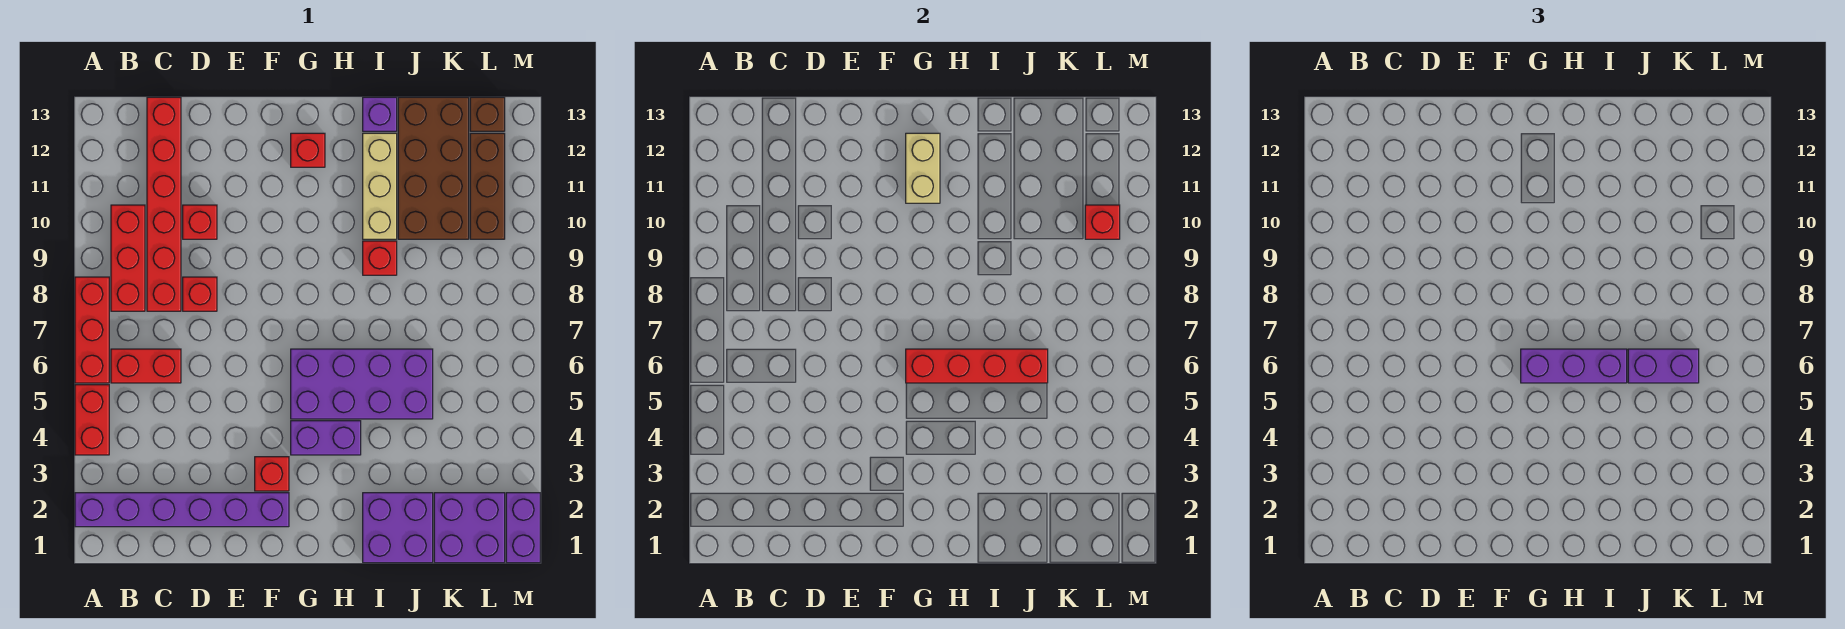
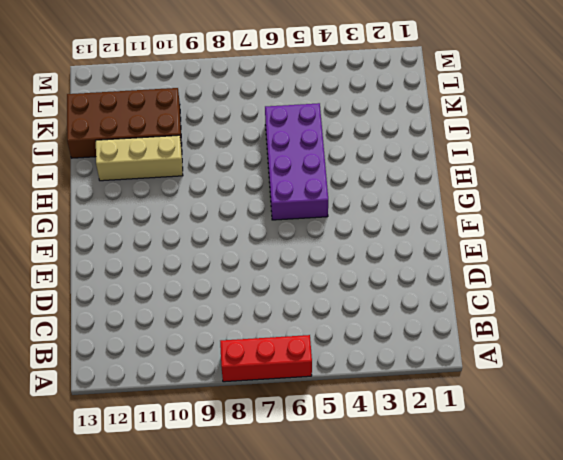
none -> purple brick A2:F2 level 1
none -> red brick A4:A5 level 1
none -> red brick B6:C6 level 1

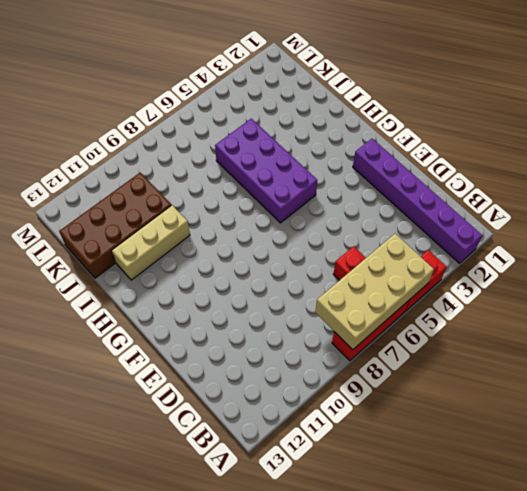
tan brick A5:B8 level 2 -> none
none -> red brick B8:B10 level 1
none -> red brick C8:C13 level 1
none -> red brick D8 level 1

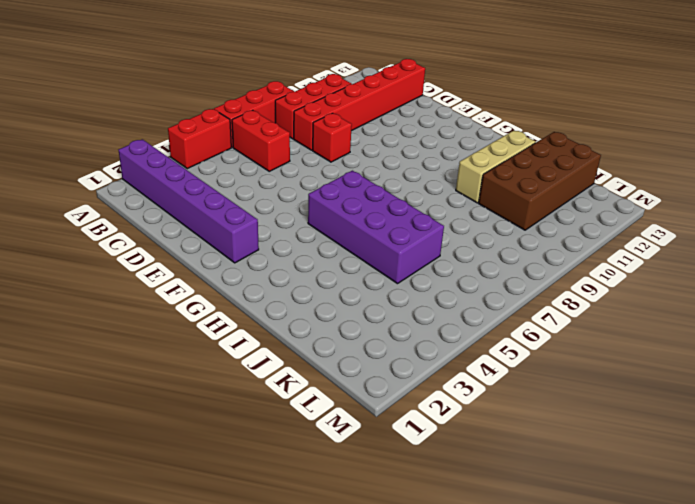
none -> red brick D10 level 1
none -> red brick F3 level 1
none -> purple brick G4:H4 level 1

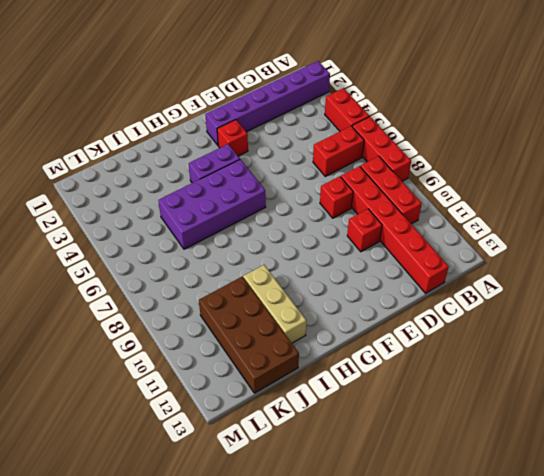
none -> red brick G12 level 1
none -> purple brick I1:J2 level 1
none -> red brick I9 level 1

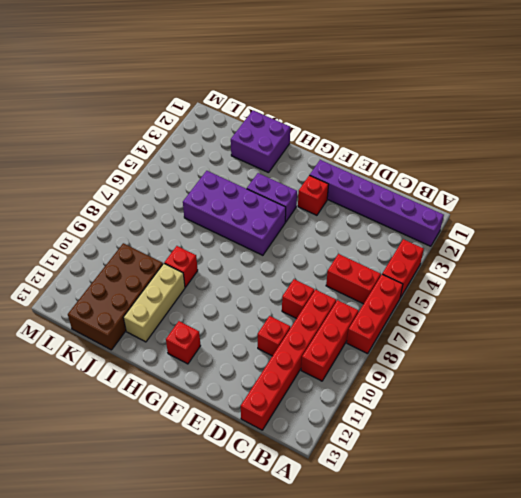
none -> purple brick I13 level 1
none -> purple brick K1:L2 level 1
none -> brown brick L10:L12 level 1

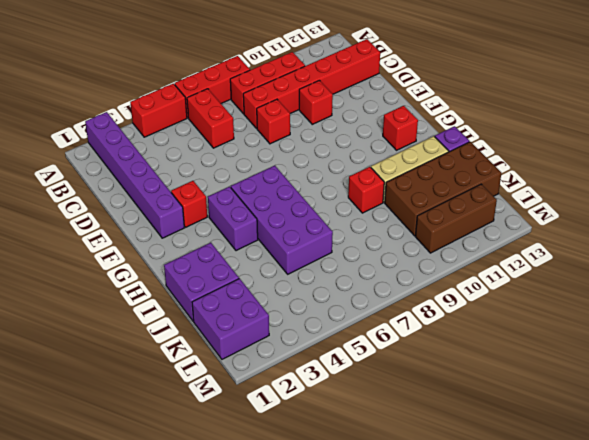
none -> brown brick L13 level 1
none -> purple brick M1:M2 level 1
none -> red brick G6:J6 level 2

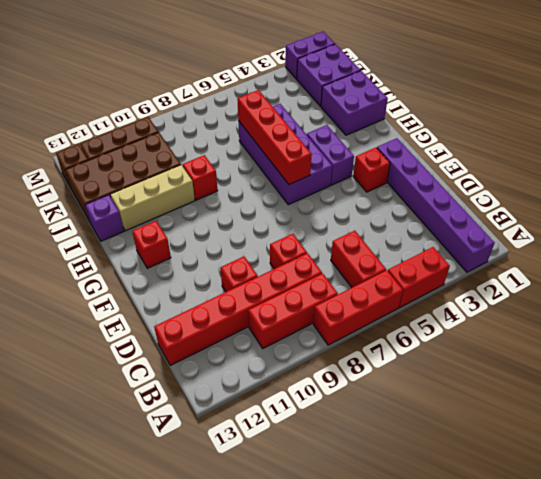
none -> tan brick G11:G12 level 2
none -> red brick L10 level 2
none -> purple brick G6:I6 level 3

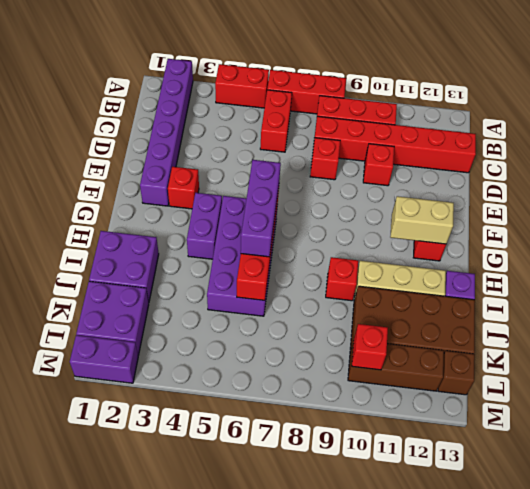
none -> purple brick J6:K6 level 3

